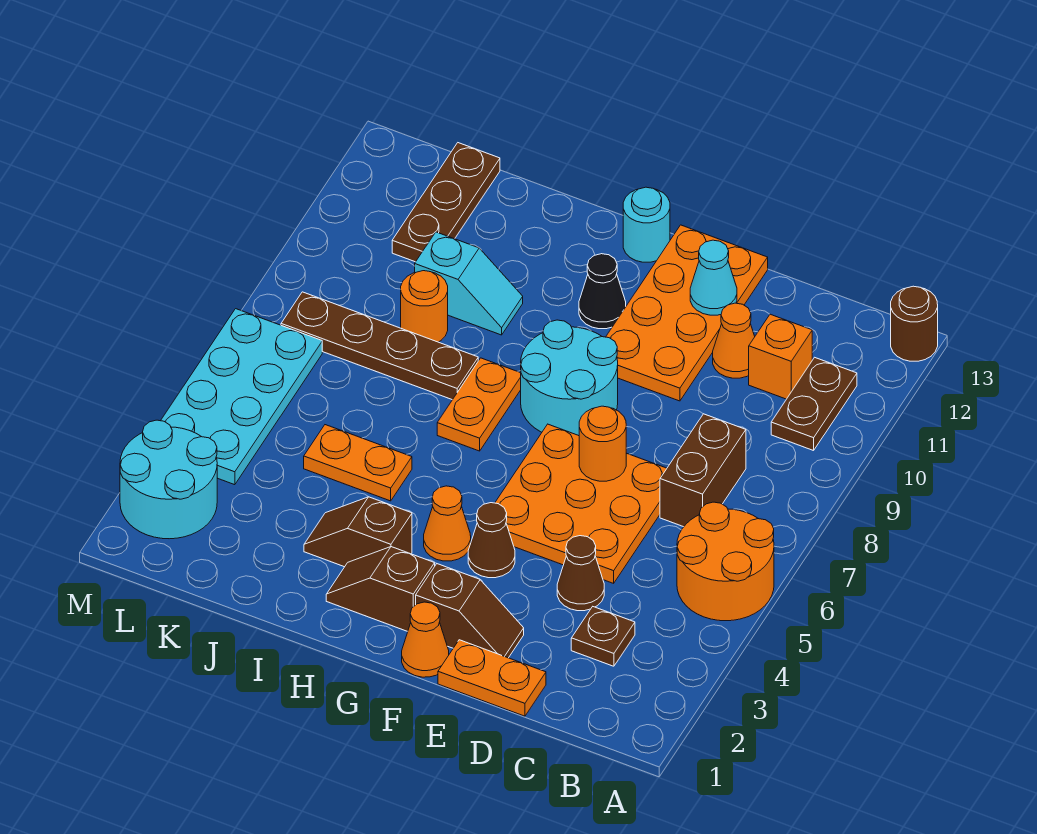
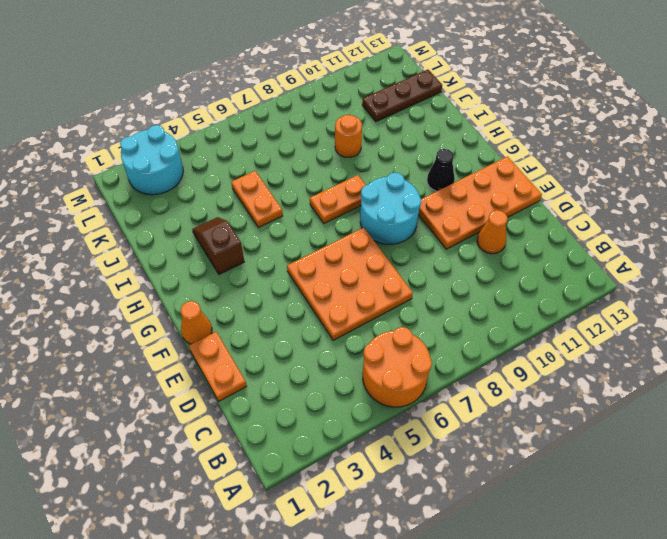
none -> brown round brick A13 level 1
none -> brown plate B10:B11 level 1
none -> brown plate C3 level 1
none -> brown brick C7:C8 level 1

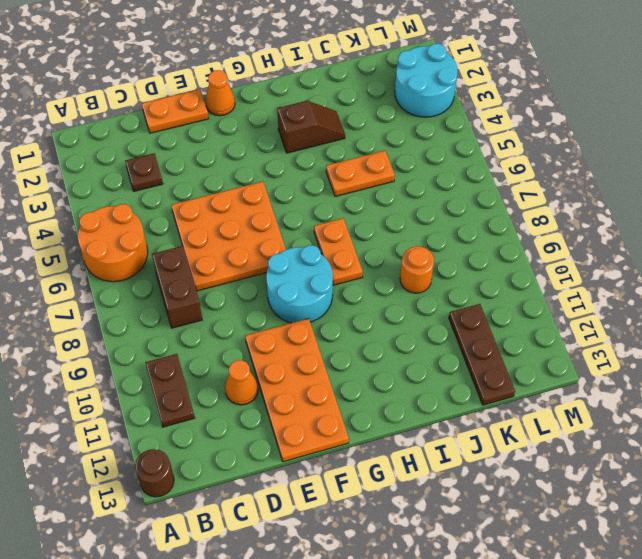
none -> orange brick C11 level 1
none -> brown cone D4 level 1
none -> brown slope E2:F2 level 1 top F
none -> brown cone F4 level 1

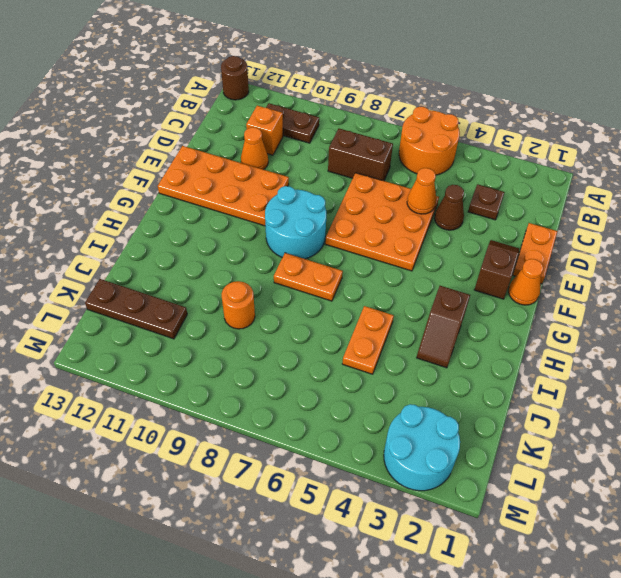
orange cone D5 level 2 -> orange cone G4 level 1
none -> brown cone F4 level 1
none -> brown slope G2:H2 level 1 top G
none -> black cone G11 level 1
none -> cyan round brick G13 level 1

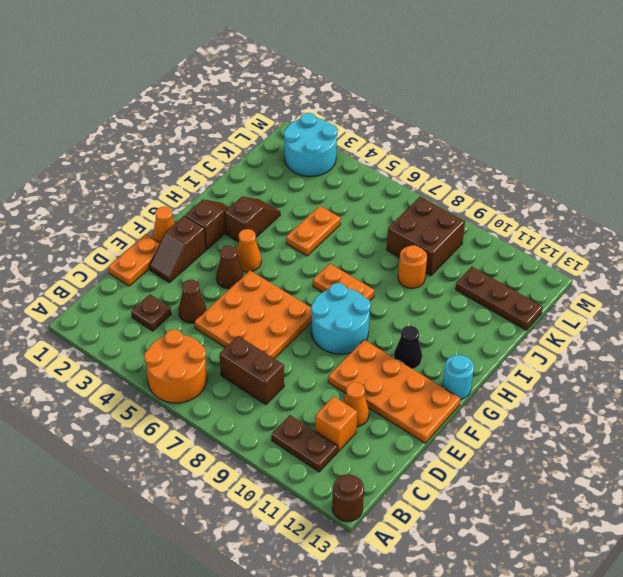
brown brick K8:L9 level 1 -> brown plate I8:L8 level 1
none -> cyan slope I10:J10 level 1 top J
none -> cyan plate L4:M7 level 1
none -> orange round brick E7 level 2
none -> cyan cone E12 level 2

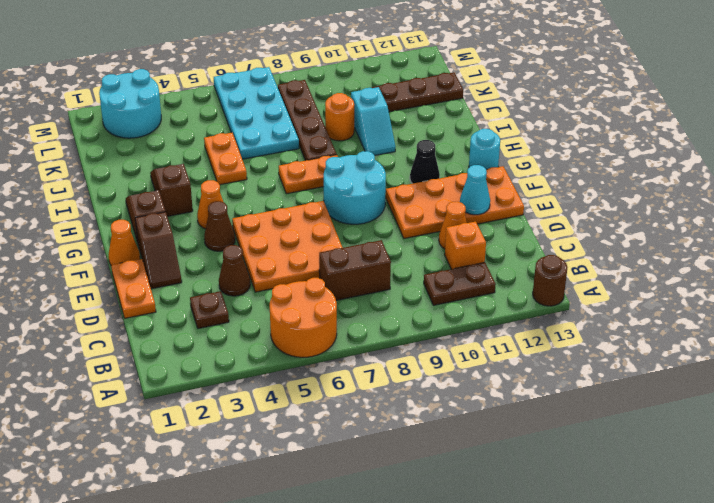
cyan plate J6:M7 level 1 -> cyan plate L4:M7 level 1
none -> orange round brick E7 level 2

